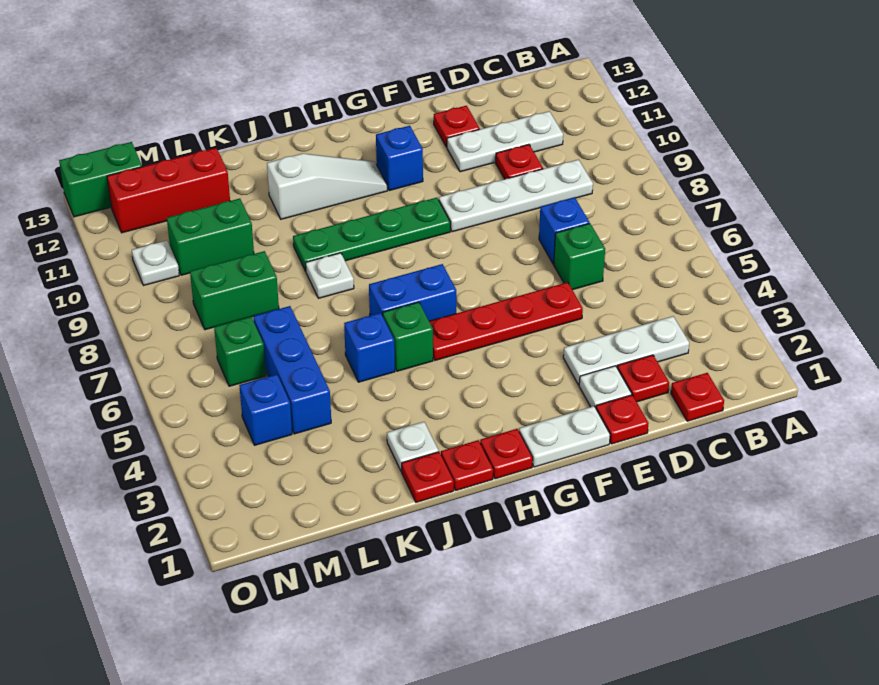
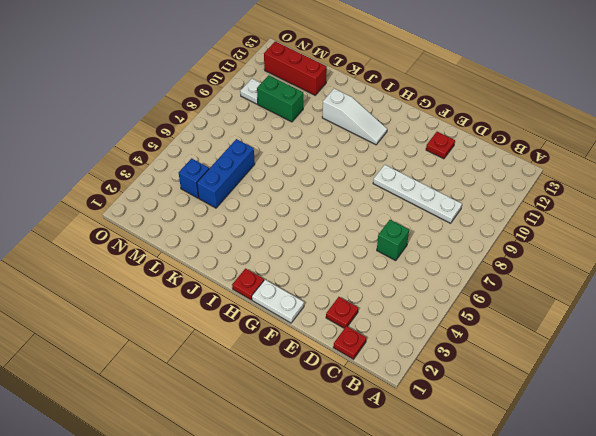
none -> white plate C3:E3 level 1
none -> white plate C11:E11 level 1
none -> blue brick D7 level 1
none -> red plate D10 level 1

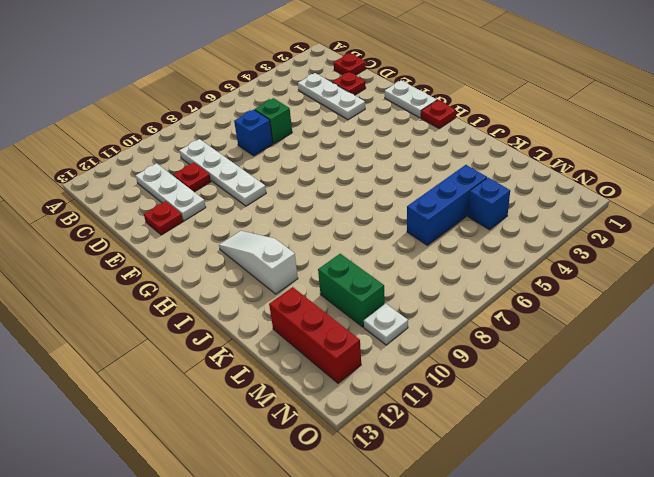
none -> red plate E1 level 1
none -> white plate E2 level 1
none -> red plate E5:H5 level 1
none -> green plate G9:J9 level 1

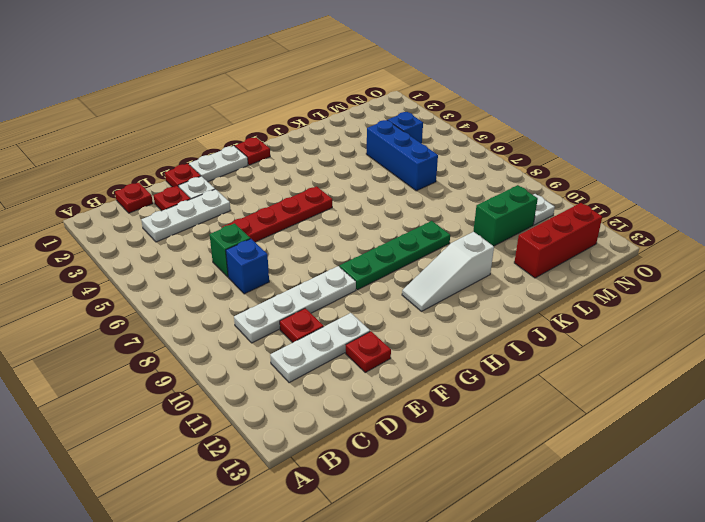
none -> blue brick G11 level 1
none -> blue brick H6:I6 level 1
none -> red plate I1 level 1
none -> green brick I5 level 1

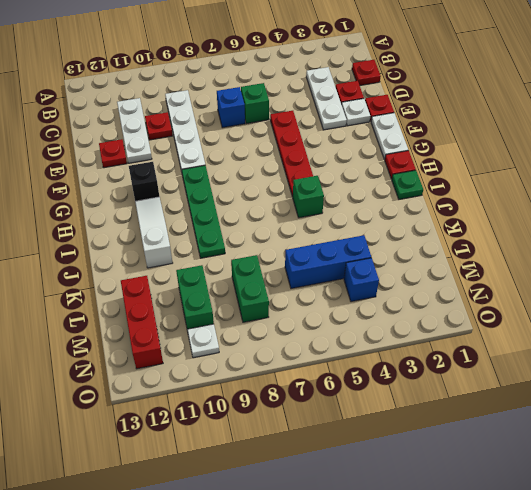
black brick G11 level 1 -> blue brick G11 level 1
green plate I1 level 1 -> red plate I1 level 1
none -> blue brick H6:I6 level 1
none -> red plate J1 level 1
none -> white plate J2 level 1
none -> blue brick J5 level 1

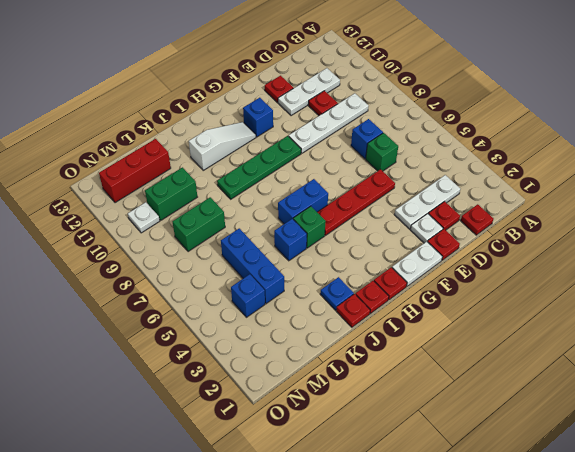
blue plate J2 level 1 -> white plate J2 level 1
none -> white plate J8 level 1
none -> green brick M6 level 1
none -> green brick N13:O13 level 1

